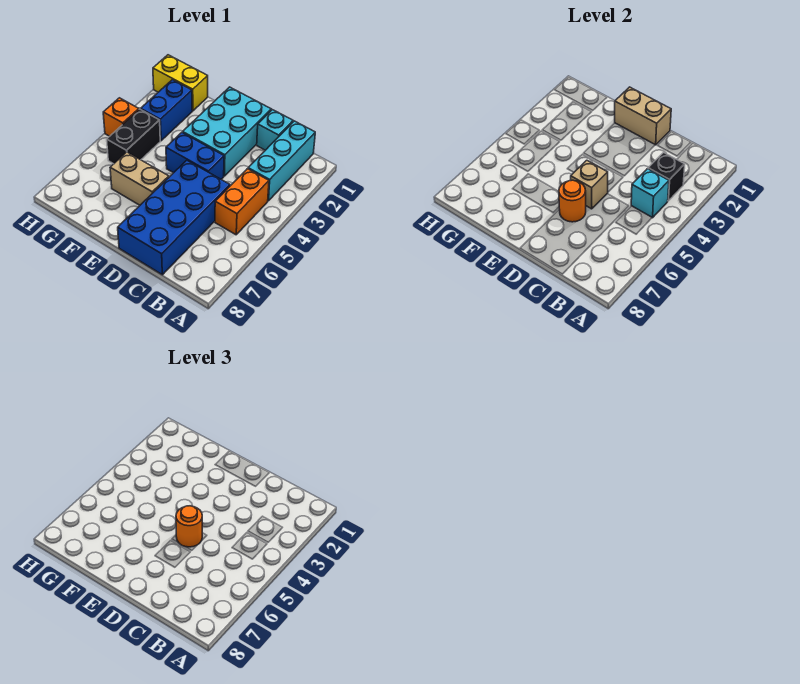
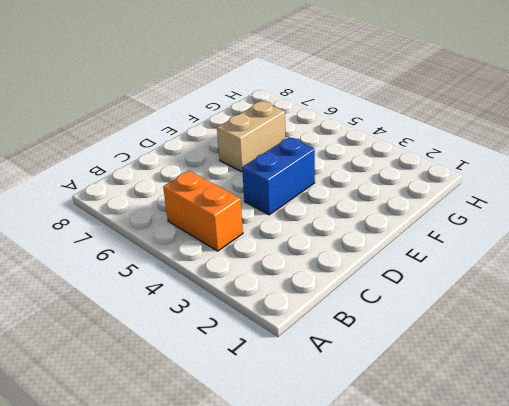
none -> cyan brick B1:B3 level 1
none -> cyan brick C1 level 1
none -> blue brick C5:D8 level 1

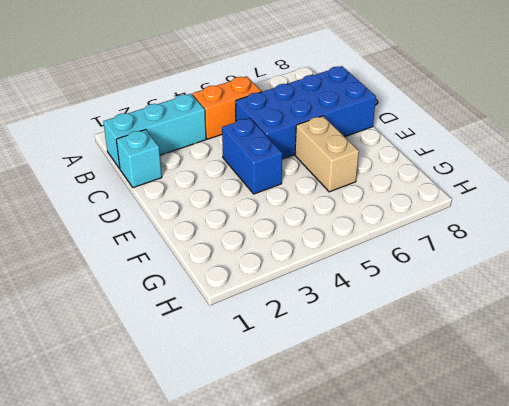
none -> cyan brick D1:E3 level 1
none -> yellow brick G1:H1 level 1
none -> blue brick G2:G3 level 1

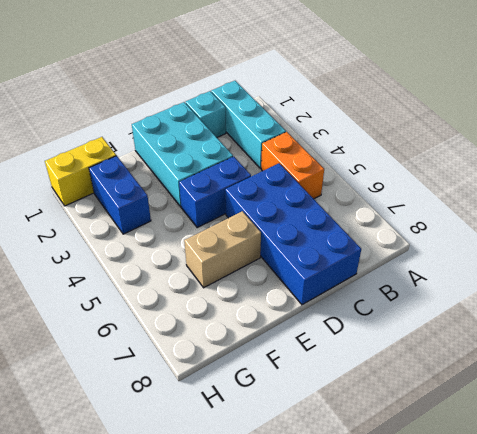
none -> black brick G4:G5 level 1
none -> orange brick H4 level 1
none -> black brick B3 level 2

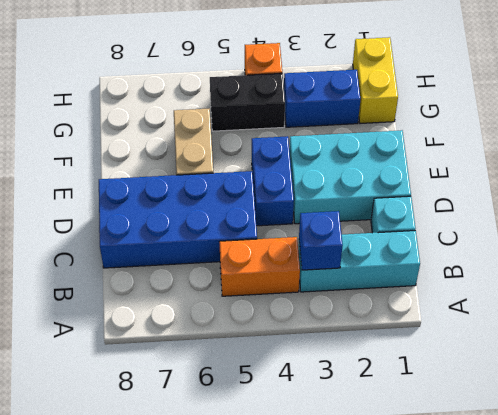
blue brick B3 level 2 -> black brick B3 level 2
none -> cyan brick B4 level 2
none -> tan brick D1:E1 level 2
none -> tan brick D5 level 2

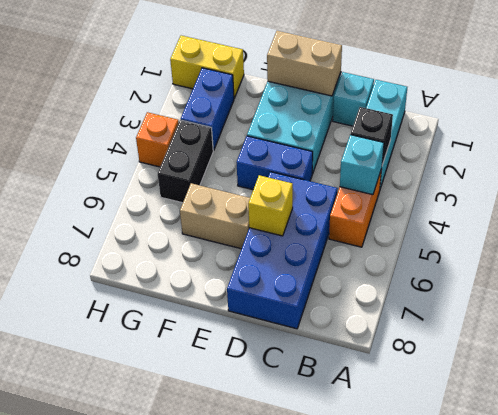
yellow brick D6 level 2 -> orange round brick D6 level 2
none -> tan brick D5 level 2
none -> orange round brick D5 level 3

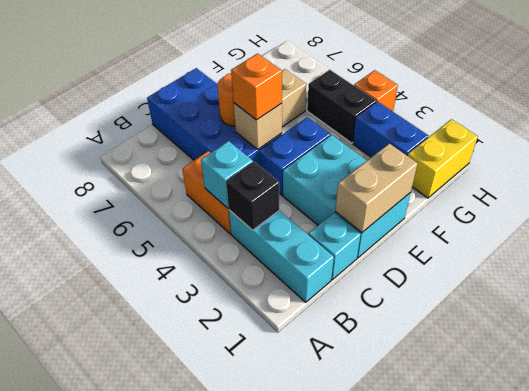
orange brick D5 level 3 -> orange round brick D5 level 3

